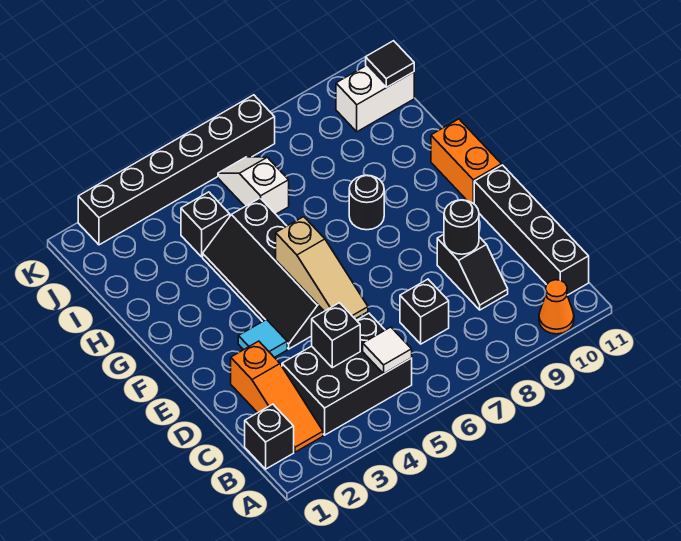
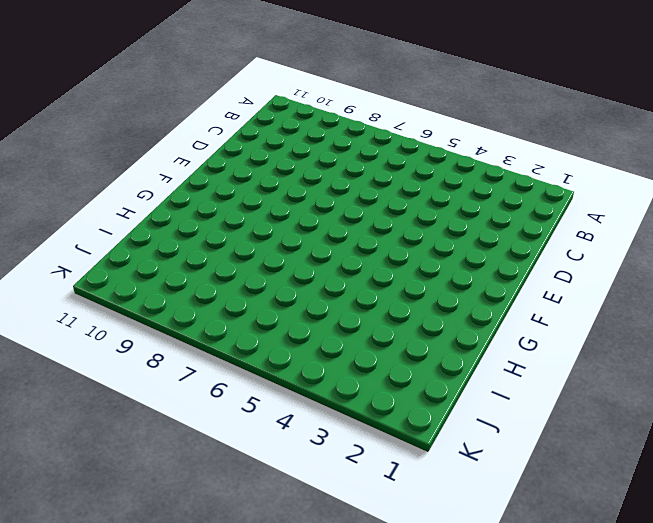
none -> orange cone A10 level 1
none -> black brick B1 level 1
none -> orange slope B2:D2 level 1 top D

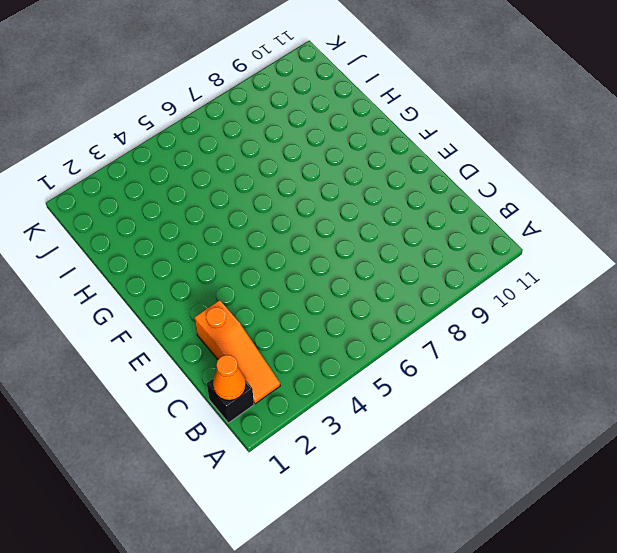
orange cone B1 level 2 -> orange cone A10 level 1
none -> black brick B3:C5 level 1
none -> black brick B11:E11 level 1
none -> black brick C7 level 1

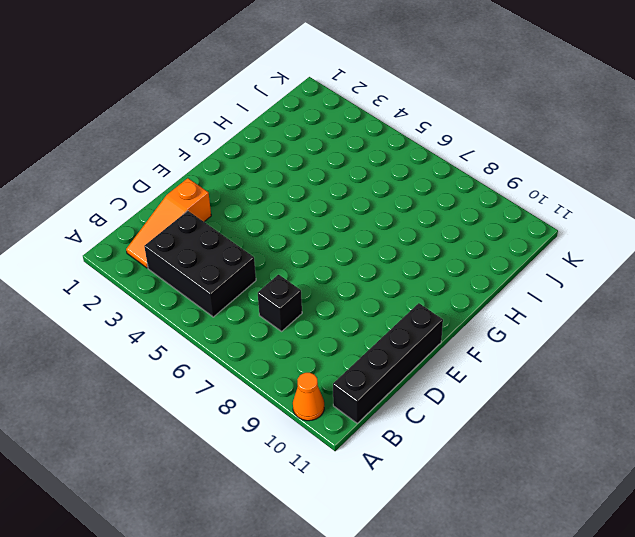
none -> black brick B1 level 1
none -> black slope C9:D9 level 1 top D
none -> cyan tile E3 level 1

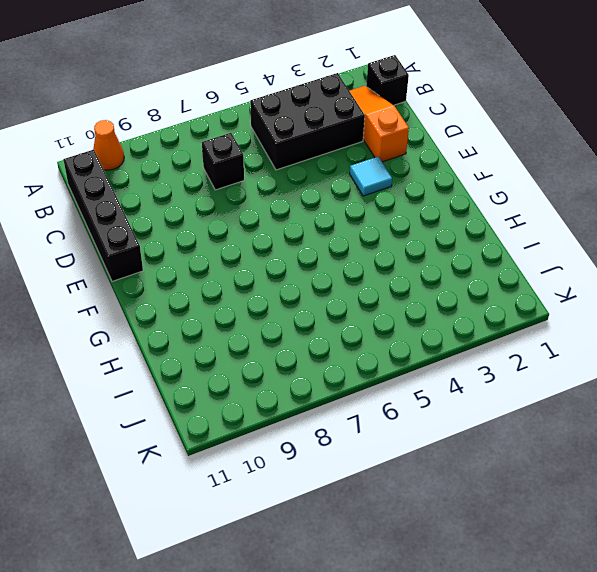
none -> black slope C9:D9 level 1 top D
none -> black slope E4:H5 level 1 top 5
none -> orange brick F11:G11 level 1

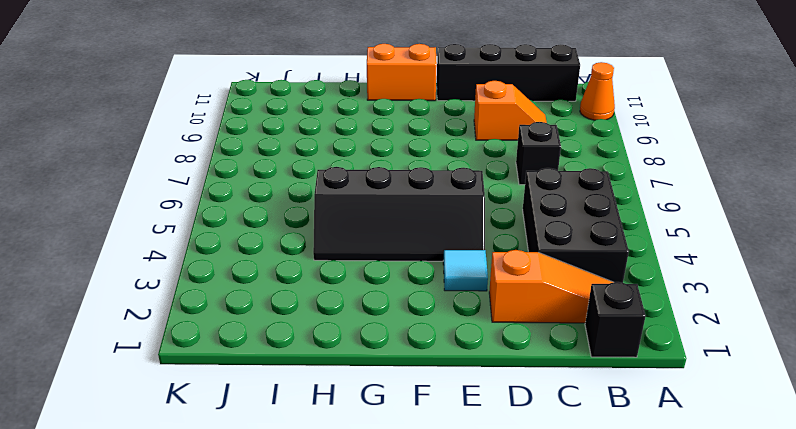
orange slope C9:D9 level 1 top D -> black slope C9:D9 level 1 top D
none -> black round brick G8 level 1
none -> black brick I4 level 1
none -> white slope I6:J6 level 1 top I

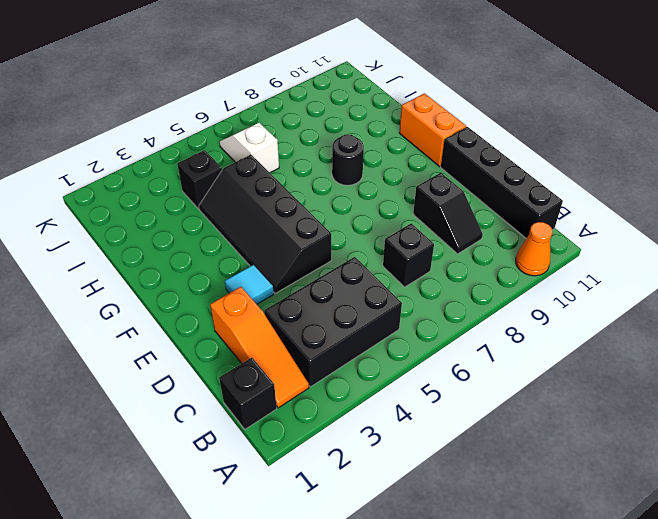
none -> white brick J10:J11 level 1
none -> black brick K2:K7 level 1
none -> white tile B5 level 2

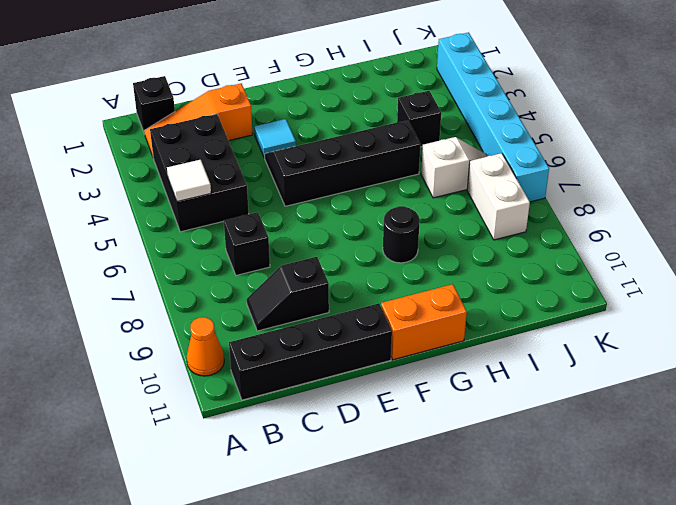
white brick J7:J8 level 1 -> white brick J10:J11 level 1
cyan brick K2:K7 level 1 -> black brick K2:K7 level 1
none -> black brick C4 level 2
none -> tan slope D5:F5 level 2 top F
none -> black round brick D9 level 2

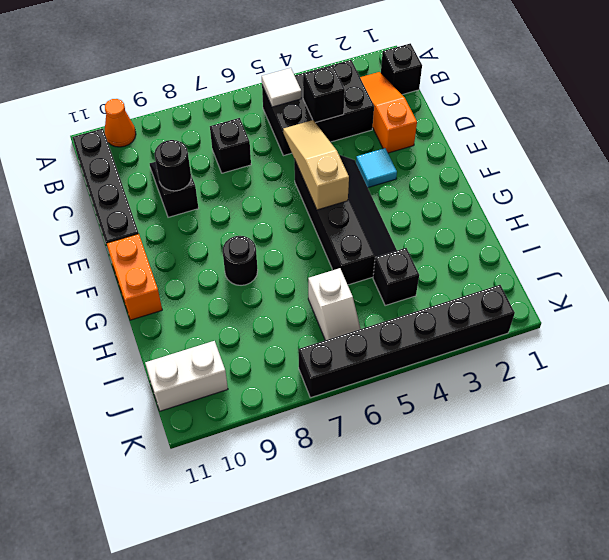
none -> black tile J11 level 2

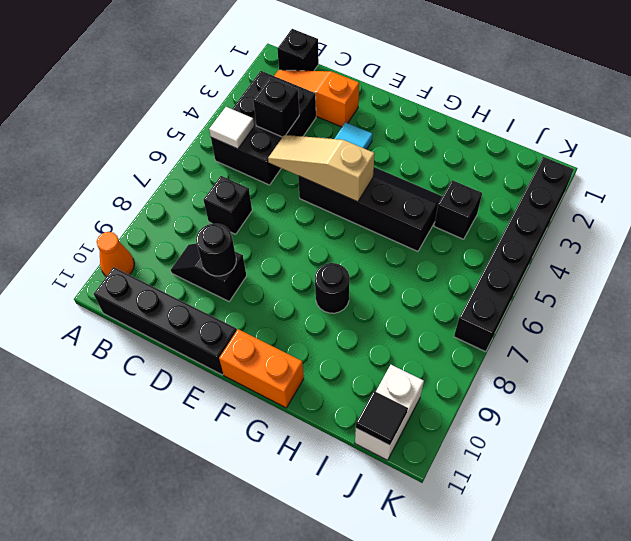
none -> white slope I6:J6 level 1 top I

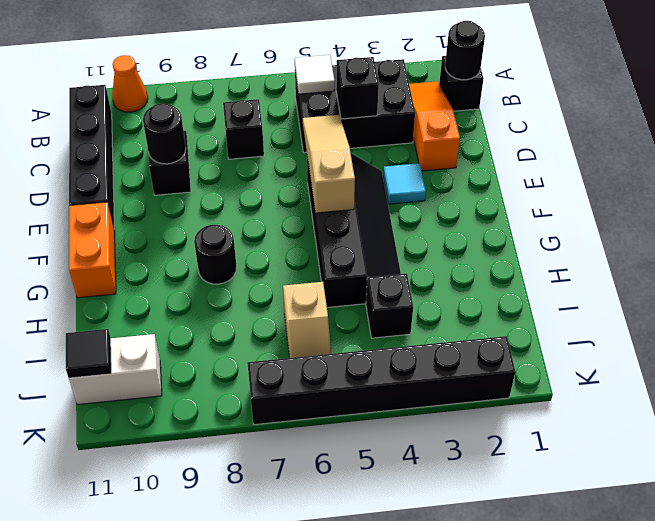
black round brick B1 level 2 -> none
tan slope I6:J6 level 1 top I -> white slope I6:J6 level 1 top I

